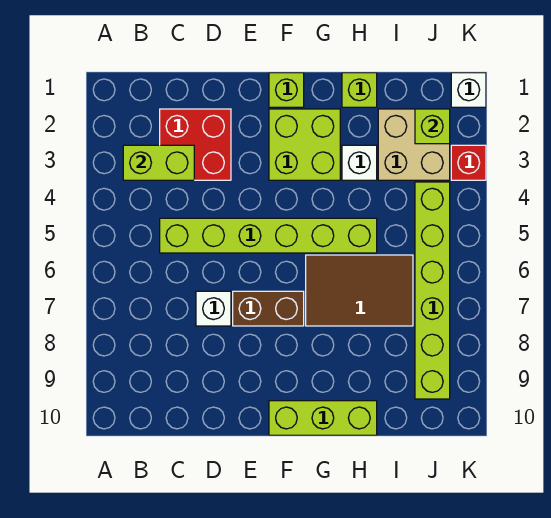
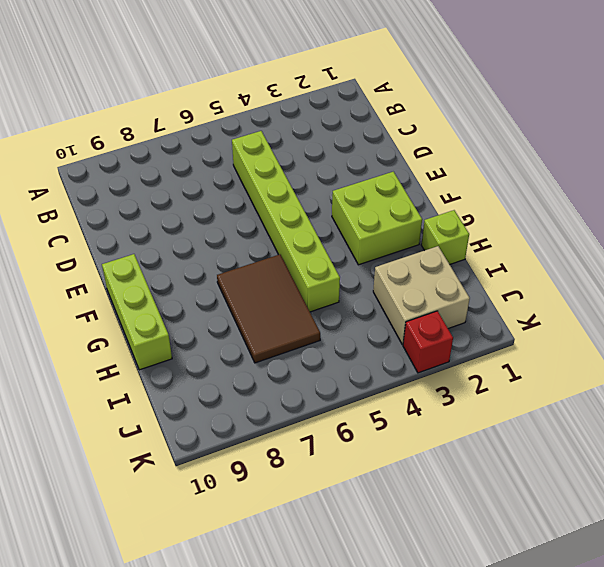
none -> red brick C2:D3 level 1
none -> white brick D7 level 1
none -> brown brick E7:F7 level 1

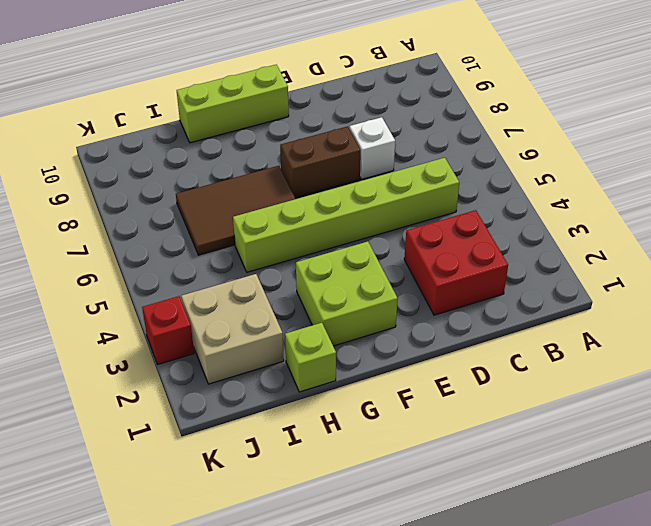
none -> lime brick F1 level 1
none -> white brick H3 level 1
none -> lime brick J4:J9 level 1

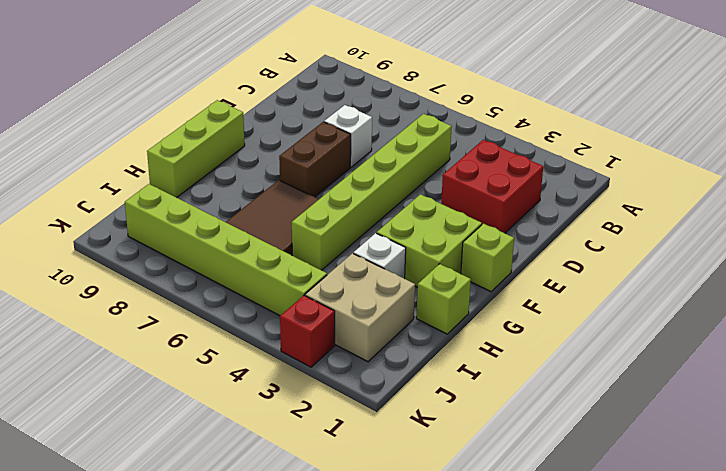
none -> white brick K1 level 1
none -> lime brick B3:C3 level 2
none -> lime brick J2 level 2

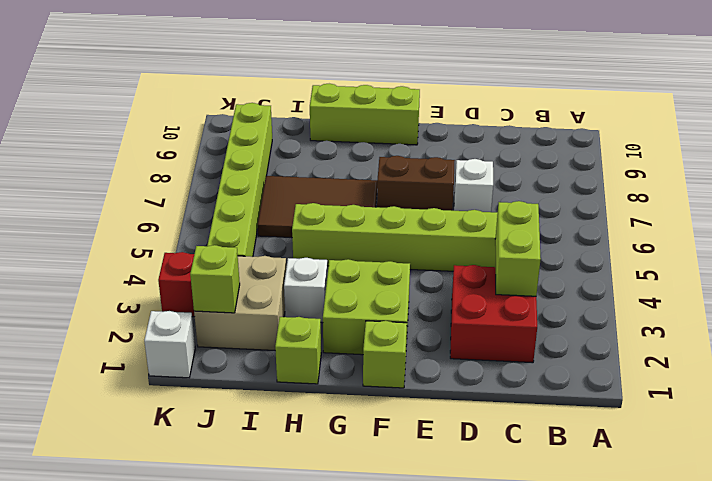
lime brick C3:C4 level 2 -> lime brick B3:C3 level 2

